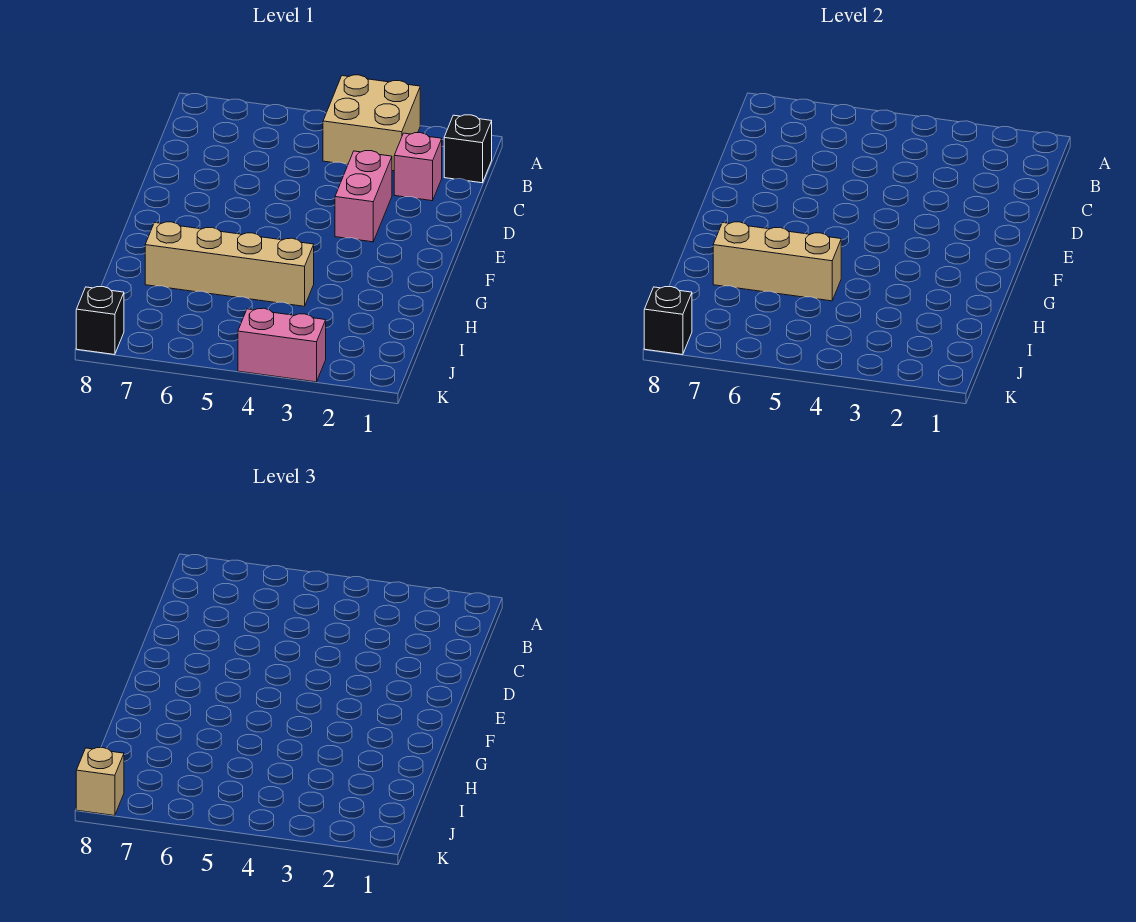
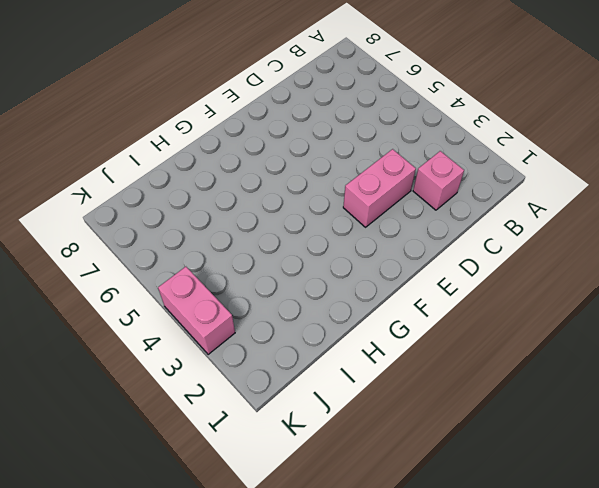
none -> tan brick A3:B4 level 1
none -> black brick B1 level 1

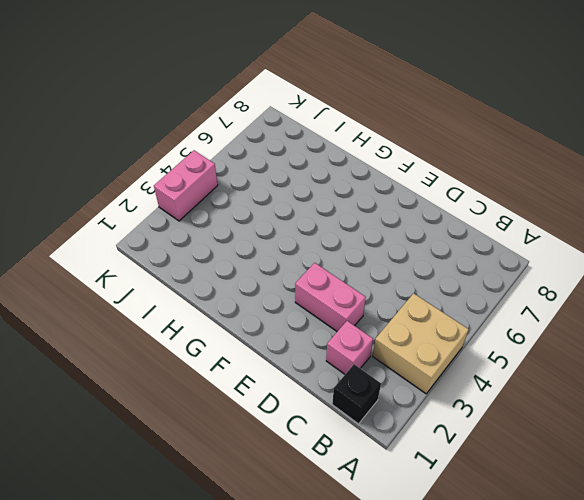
none -> tan brick H4:H7 level 1
none -> black brick K8 level 1

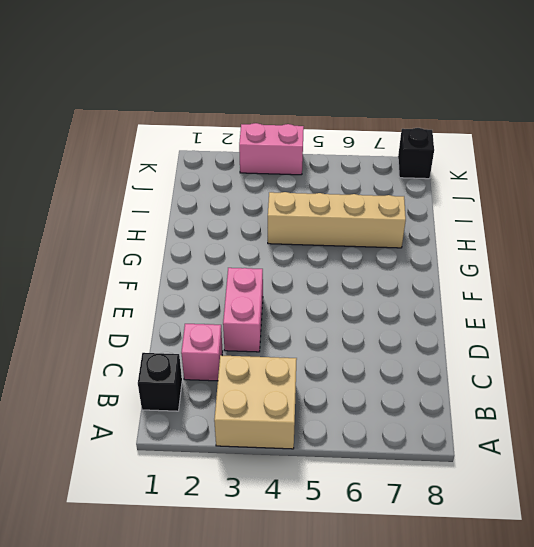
none -> tan brick H5:H7 level 2
none -> black brick K8 level 2

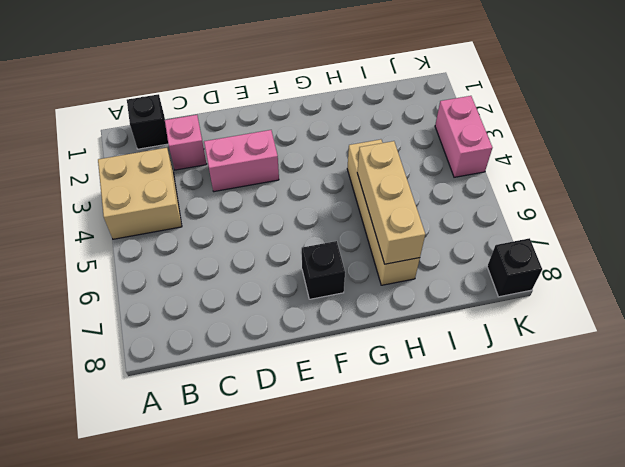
black brick F7 level 1 -> black brick K8 level 2
none -> tan brick K8 level 3

